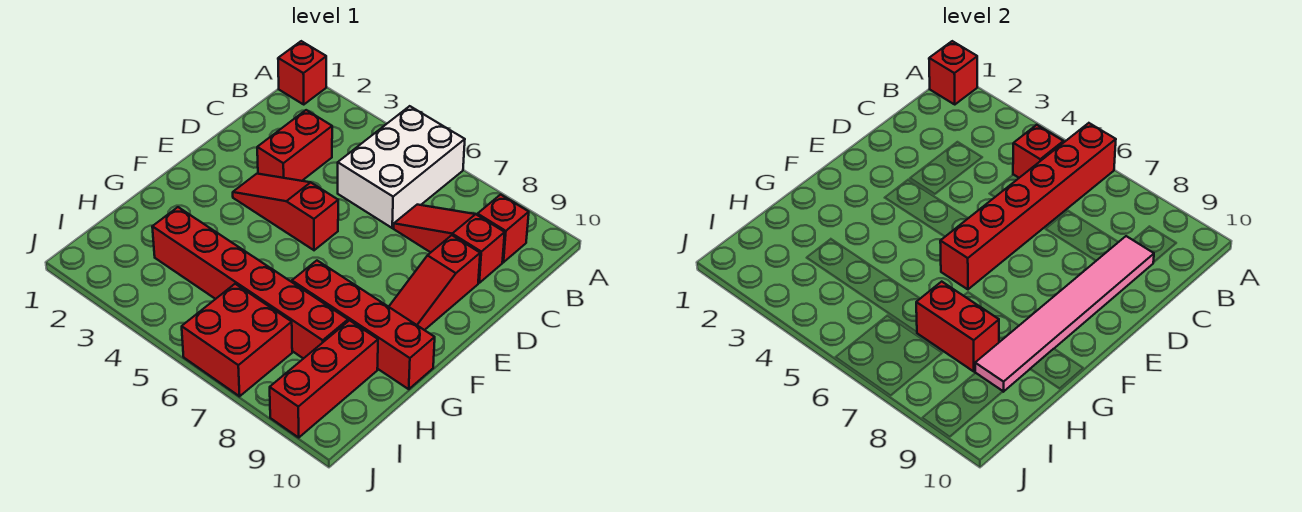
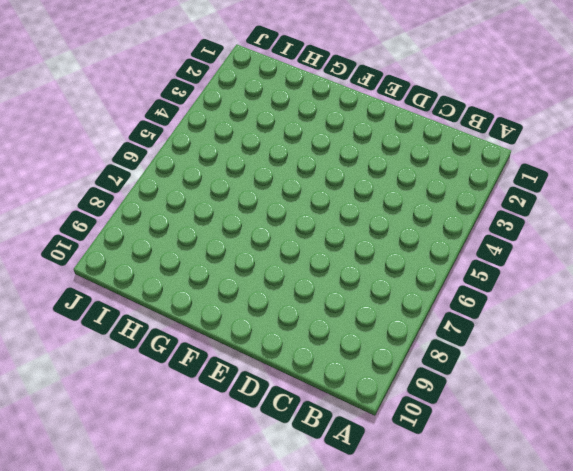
none -> red brick A1 level 1
none -> white brick A5:C6 level 1
none -> red brick B9 level 1

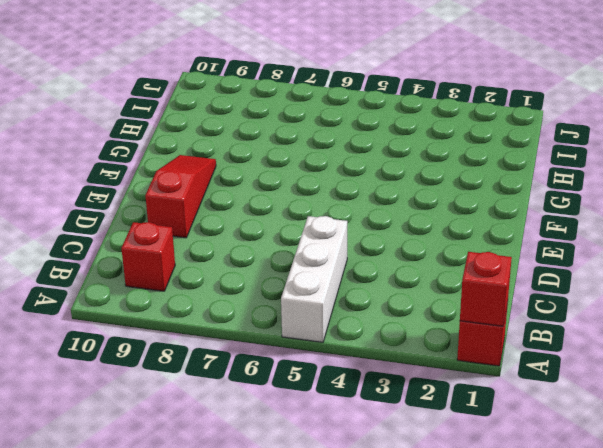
white brick A5:C5 level 1 -> white brick A5:C6 level 1
none -> red brick C3:D3 level 1
none -> red slope C7:C9 level 1 top 9
none -> red slope E3:E5 level 1 top 5

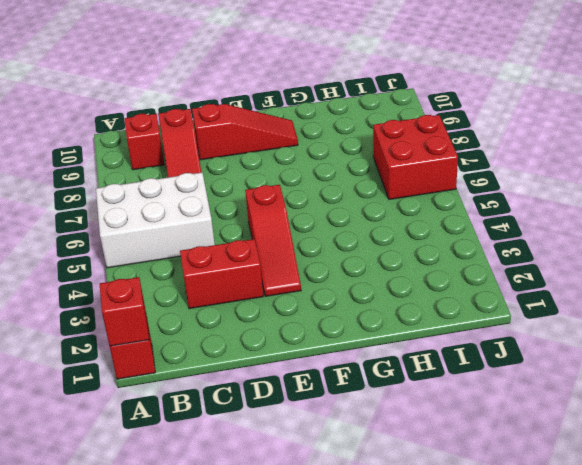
none -> red brick G7:G10 level 1
none -> red brick H3:H8 level 1
none -> red brick H9:J9 level 1

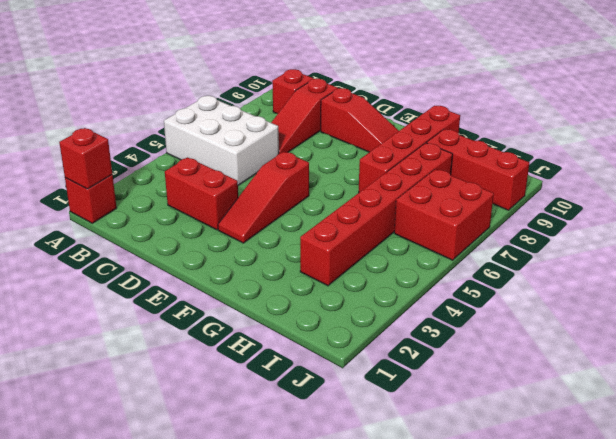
none -> red brick A6:F6 level 2
none -> red brick B5 level 2
none -> pink tile C9:H9 level 2

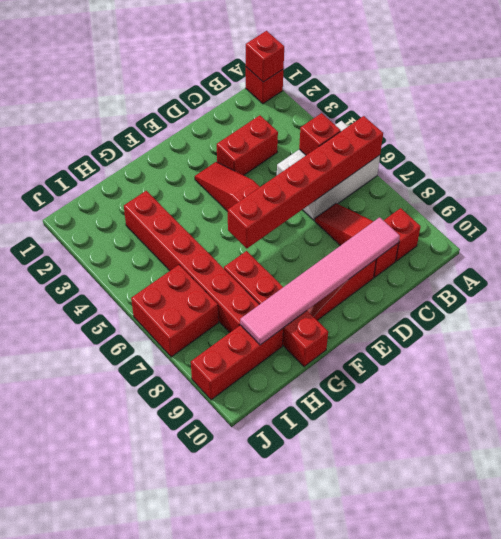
none -> red brick H7:H8 level 2

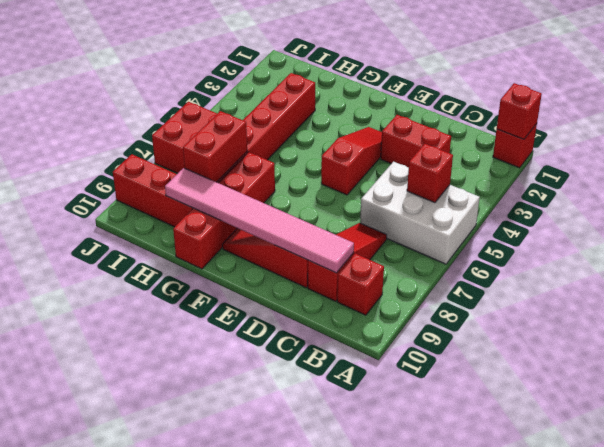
none -> red brick A6:F6 level 2

